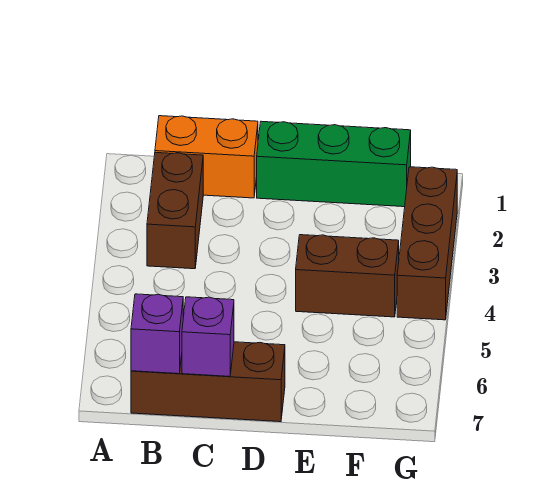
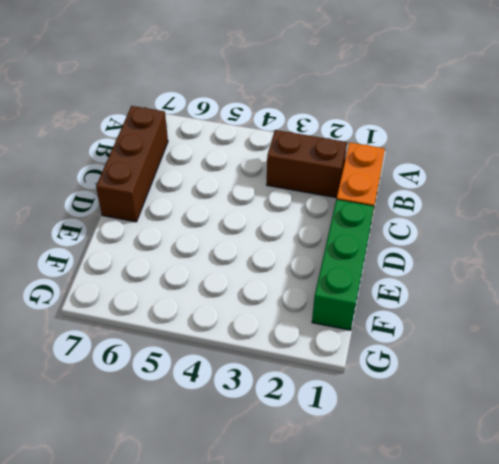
none -> brown brick E4:F4 level 1
none -> brown brick G2:G4 level 1

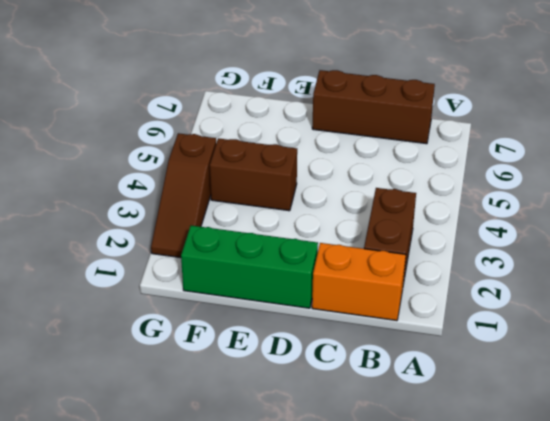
brown slope G2:G4 level 1 top 4 -> brown brick G2:G4 level 1
none -> purple brick B7 level 2
none -> purple brick C7 level 2

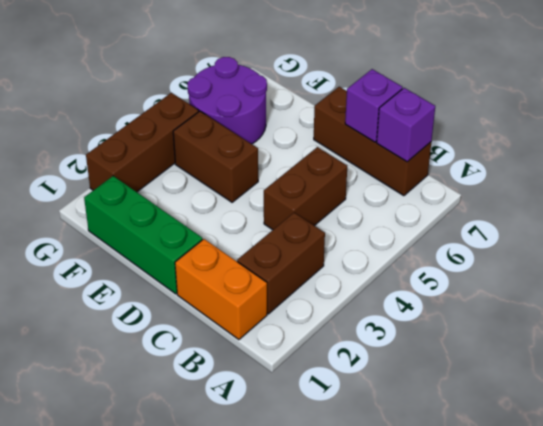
brown brick C4:C5 level 1 -> none
purple round brick F5:G6 level 1 -> none

